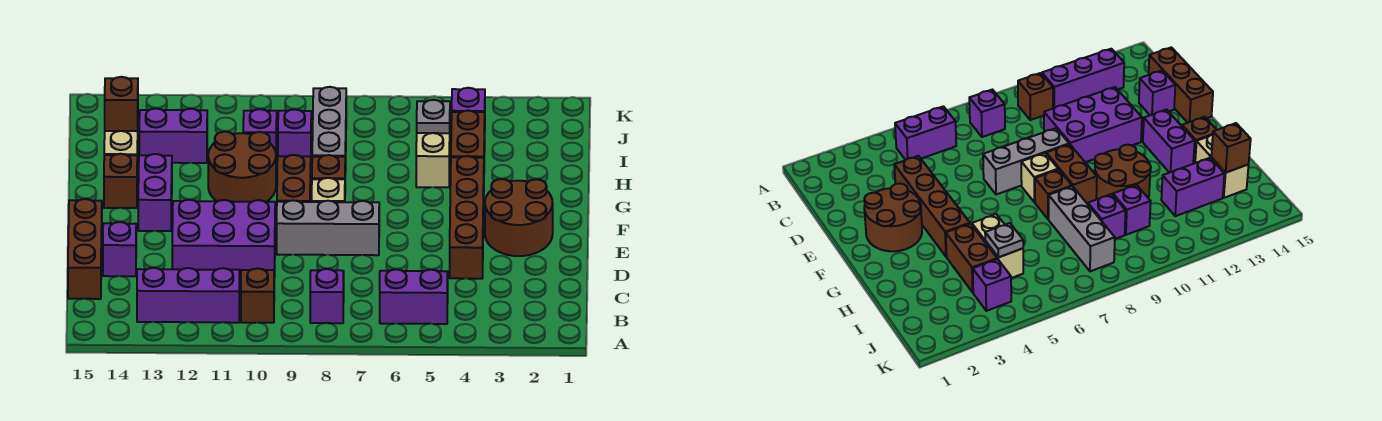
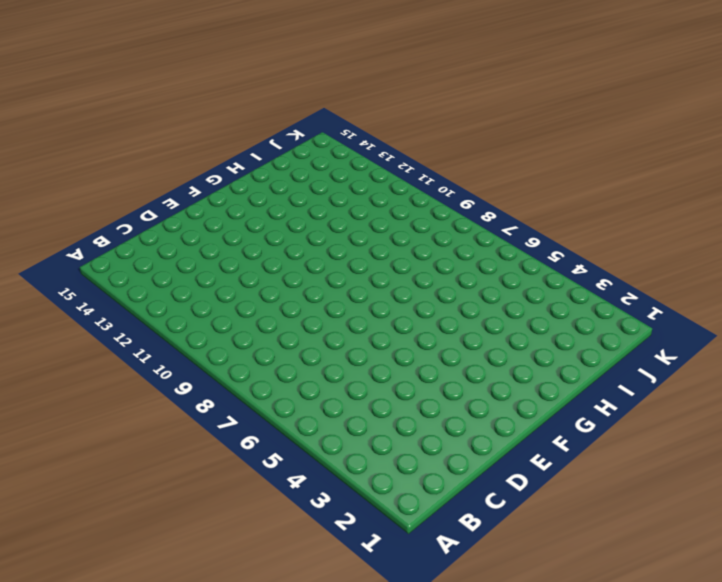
none -> purple brick B5:B6 level 1
none -> purple brick B8 level 1
none -> brown brick B10 level 1

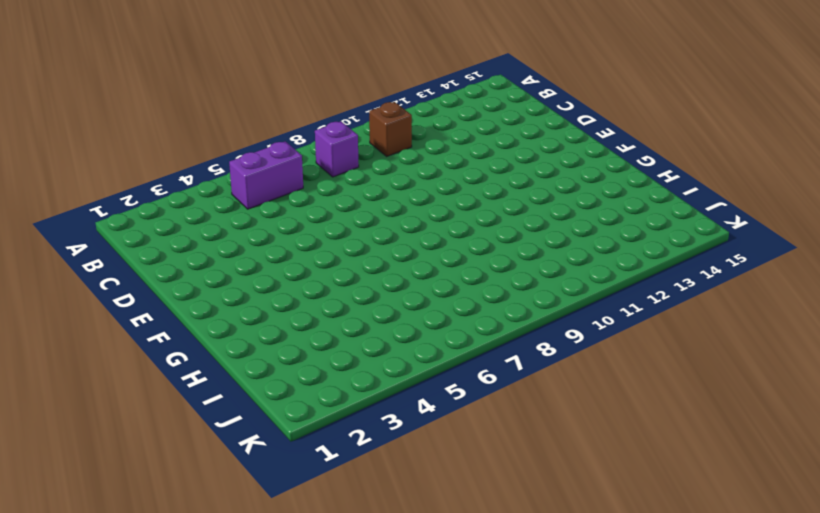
none -> purple brick B11:B13 level 1
none -> brown brick C15:E15 level 1
none -> brown brick D4:G4 level 1

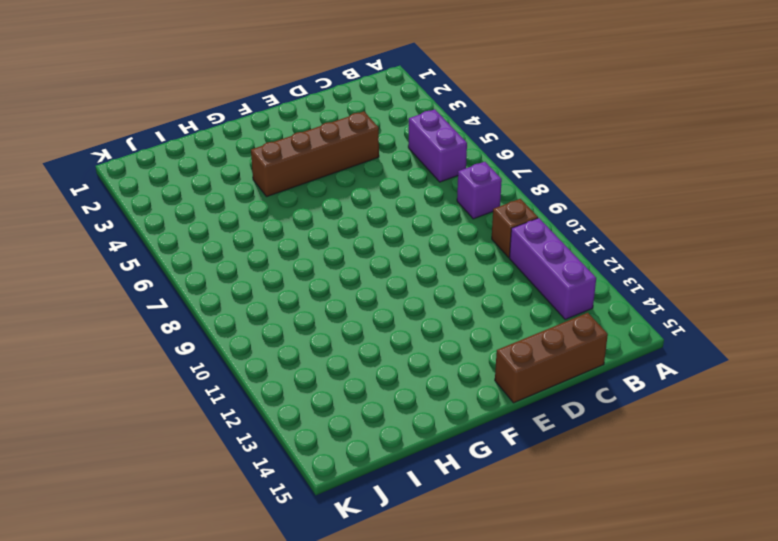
none -> purple brick D10:E12 level 1
none -> purple brick D14 level 1
none -> brown round brick E2:F3 level 1

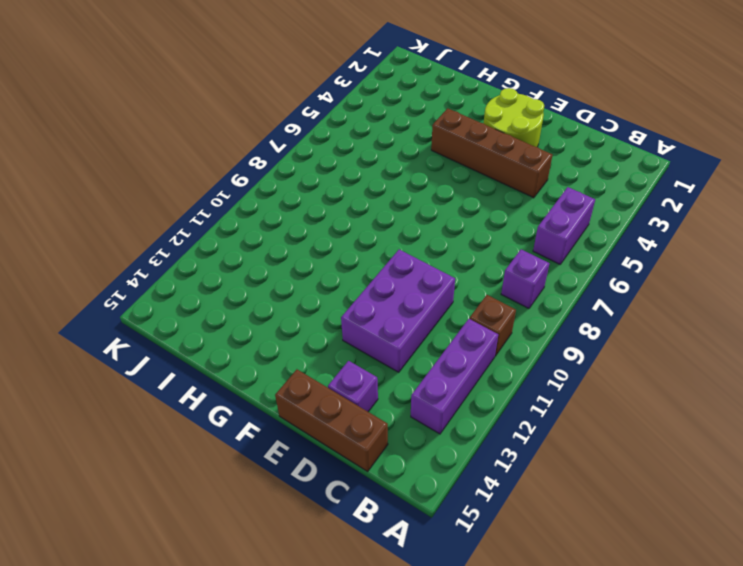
lime round brick E2:F3 level 1 -> brown round brick E2:F3 level 1
none -> grey brick E7:E9 level 1
none -> tan brick F8 level 1
none -> brown brick F9:G9 level 1

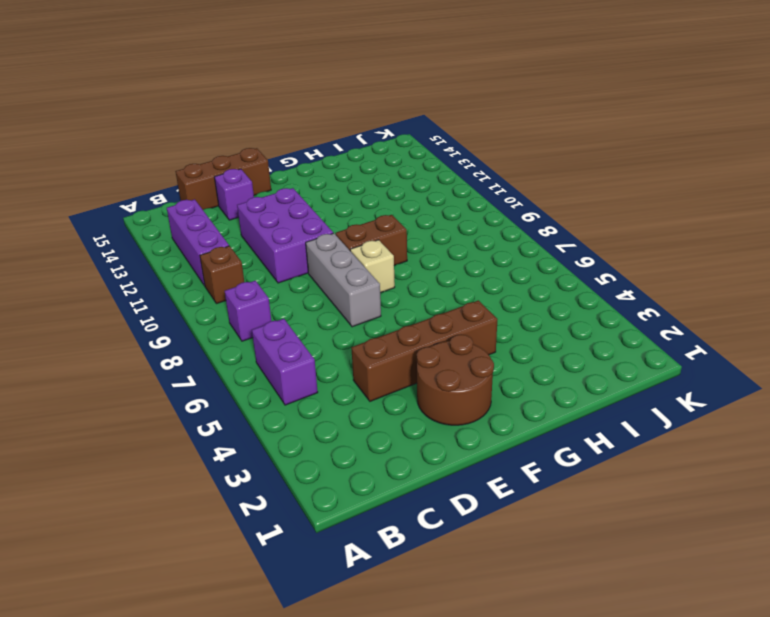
none -> purple brick F13:G13 level 1
none -> brown brick G8 level 1
none -> brown round brick G10:H11 level 1

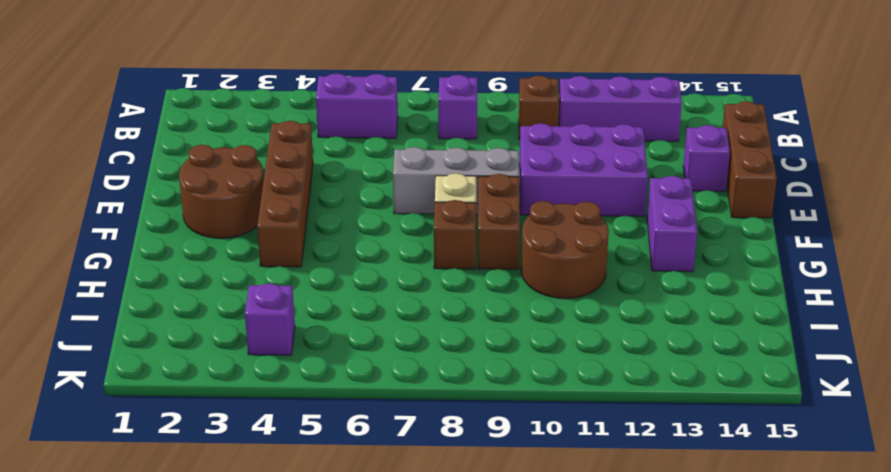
none -> brown brick G14 level 1
none -> brown brick H4:I4 level 1
none -> tan brick H5:I5 level 1

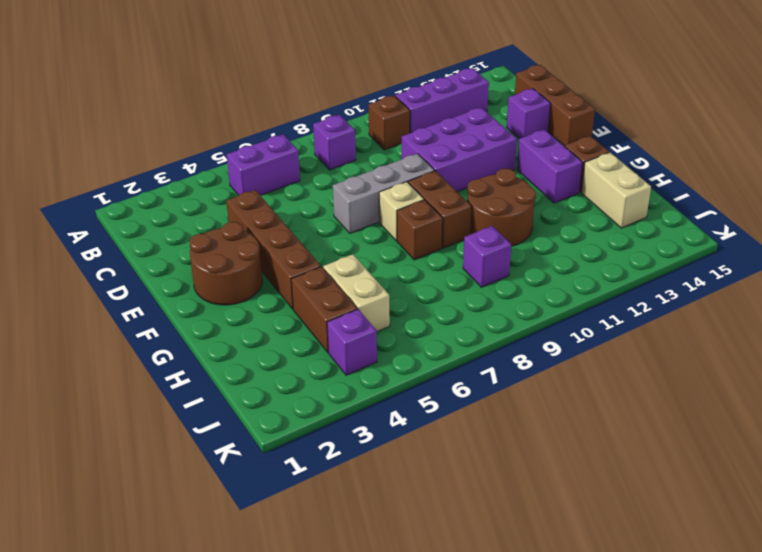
none -> grey brick H8:J8 level 1
none -> purple brick I10 level 1
none -> purple brick I12:I13 level 1

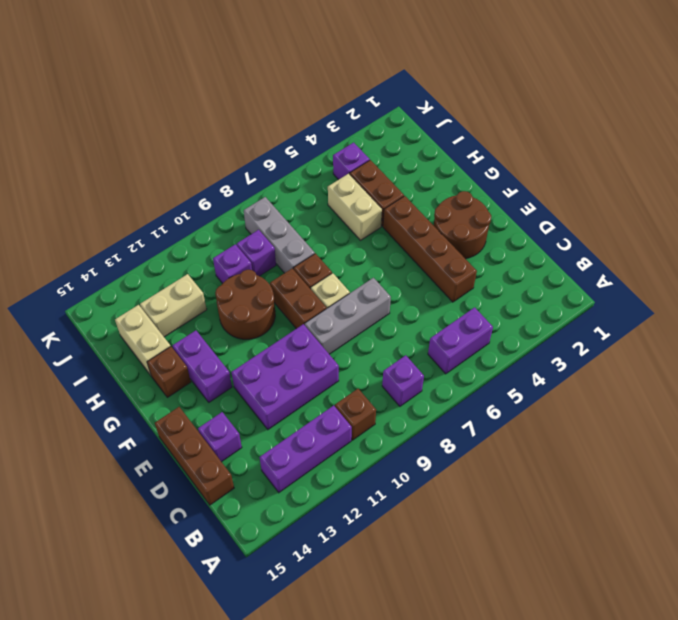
tan brick I12:I13 level 1 -> purple brick I12:I13 level 1
none -> grey plate I5 level 2
none -> brown brick I14 level 2

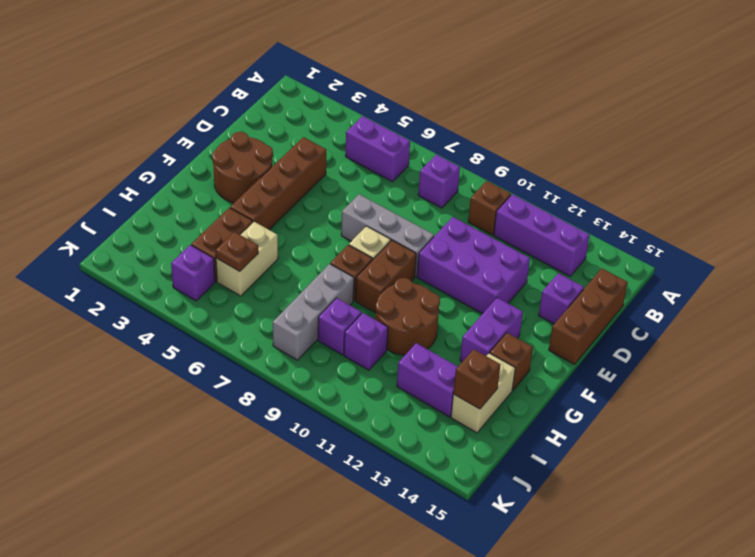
brown plate I5 level 2 -> grey plate I5 level 2

